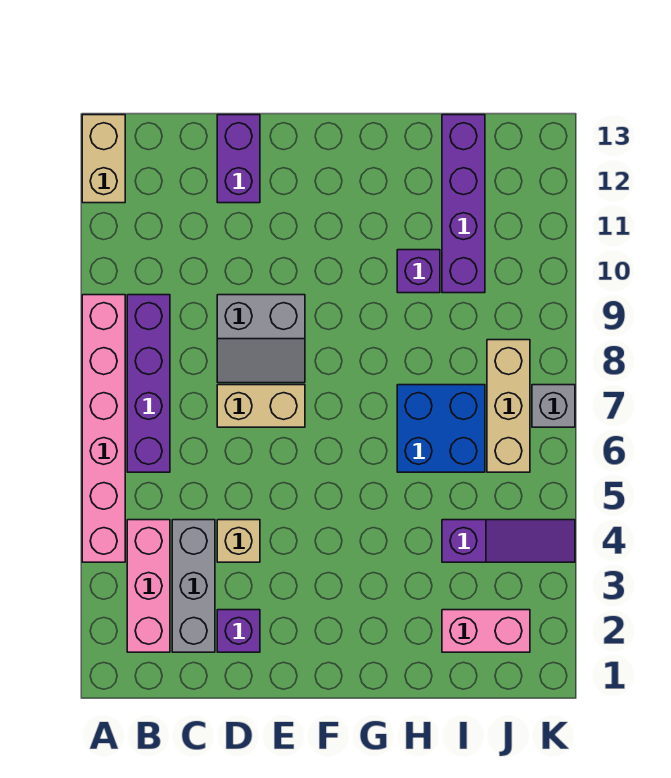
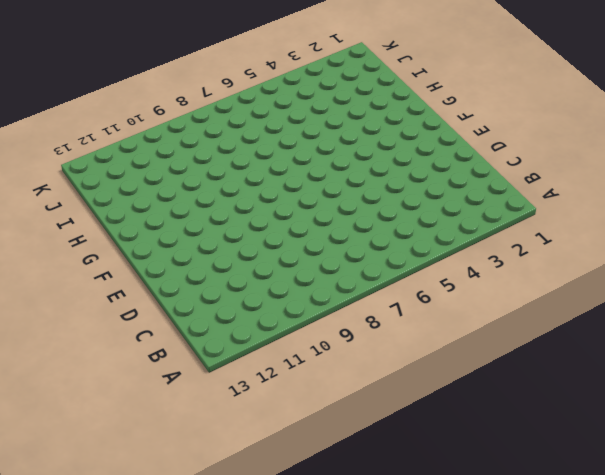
none -> pink brick A4:A9 level 1
none -> tan brick A12:A13 level 1
none -> pink brick B2:B4 level 1

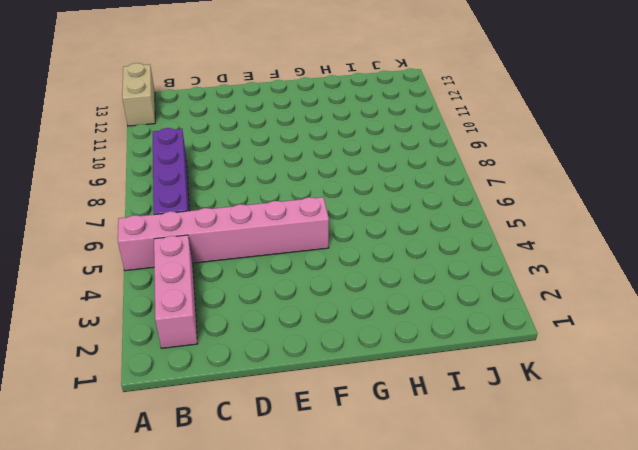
pink brick A5:F5 level 1 -> pink brick A4:A9 level 1
none -> grey brick C2:C4 level 1
none -> purple brick D2 level 1
none -> tan brick D4 level 1

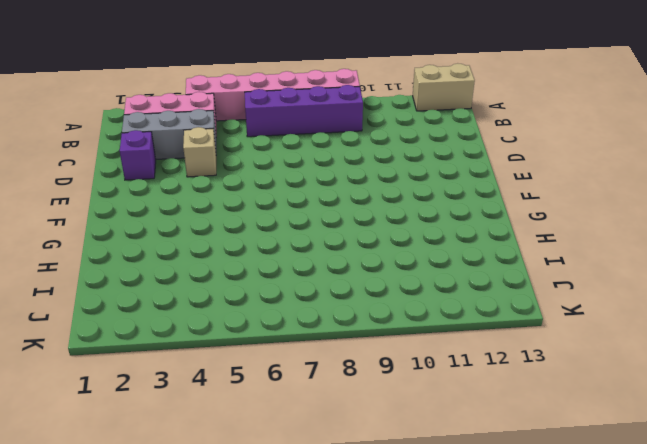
none -> tan brick D7:E7 level 1
none -> grey slope D8:E9 level 1 top 9
none -> purple brick D12:D13 level 1

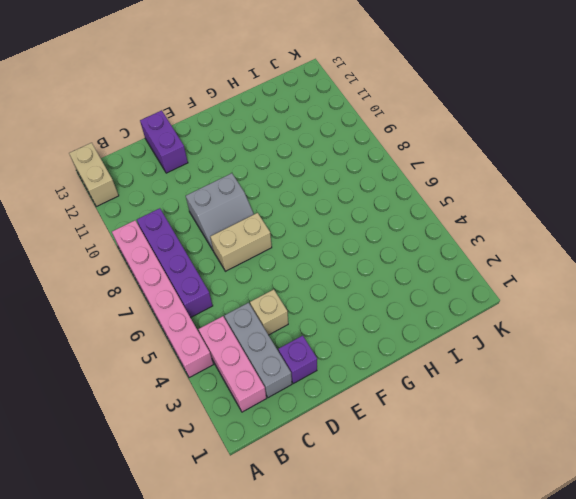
none -> blue brick H6:I7 level 1
none -> purple brick H10 level 1
none -> pink brick I2:J2 level 1

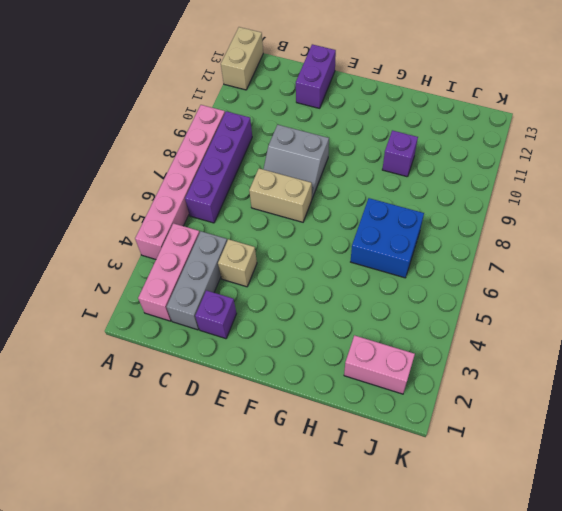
none -> purple slope I4:K4 level 1 top I
none -> purple brick I10:I13 level 1
none -> tan brick J6:J8 level 1

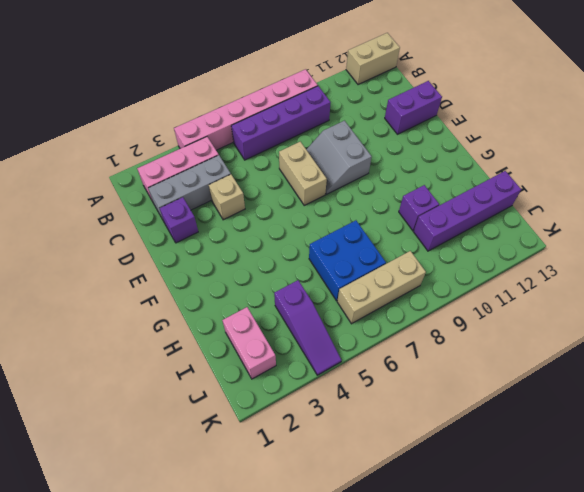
none -> grey brick K7 level 1

